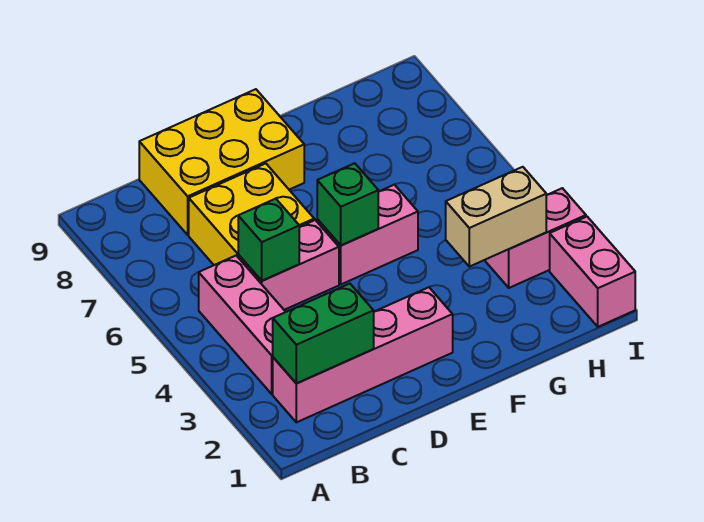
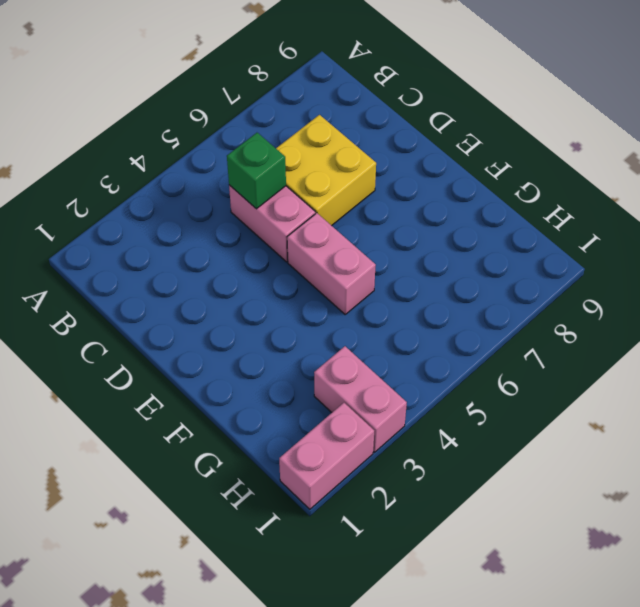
none -> pink brick B2:E2 level 1
none -> pink brick B3:B5 level 1
none -> yellow brick C8:E9 level 1

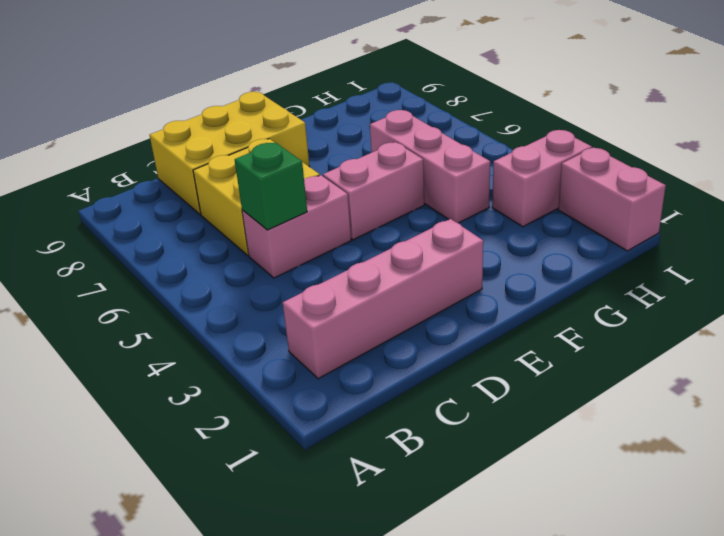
pink brick G4:G6 level 1 -> pink brick B3:B5 level 1
none -> green brick B2:C2 level 2
none -> green brick E5 level 2
none -> tan brick G3:H3 level 2

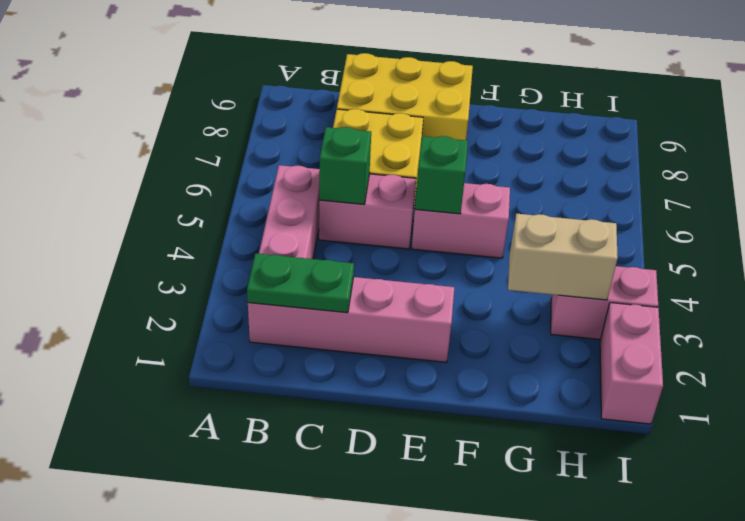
green plate B2:C2 level 2 -> green brick B2:C2 level 2

